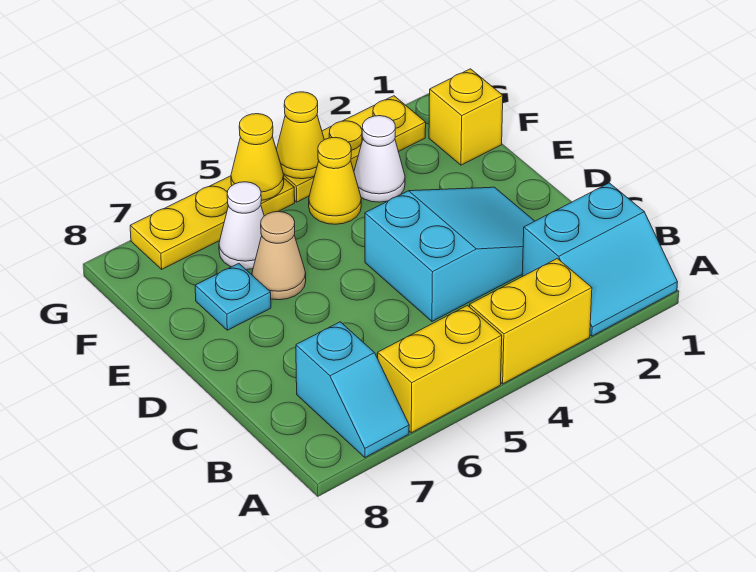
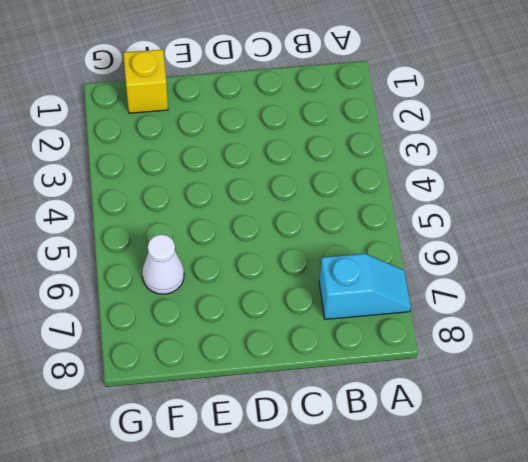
none -> cyan slope A1:B2 level 1 top B
none -> yellow brick A3:A4 level 1
none -> yellow brick A5:A6 level 1

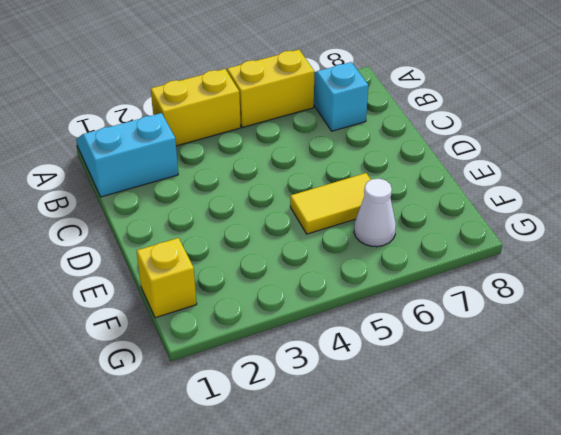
yellow tile E5:E6 level 1 -> tan cone E6 level 1
none -> cyan slope C2:D4 level 1 top 4
none -> cyan plate E7 level 1
none -> white cone F3 level 1

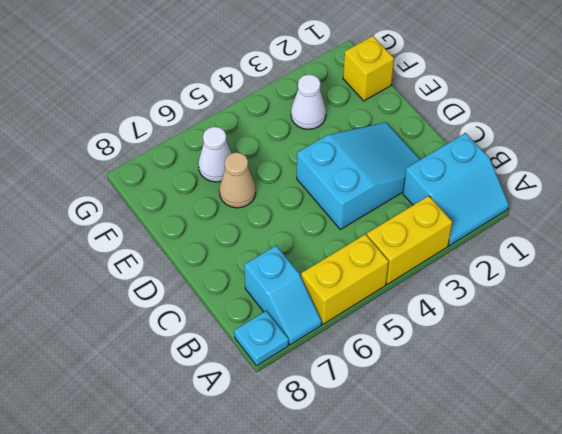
cyan plate A8 level 1 -> cyan plate E7 level 1
none -> yellow cone F4 level 1
none -> yellow plate G2:G4 level 1
none -> yellow plate G5:G7 level 1

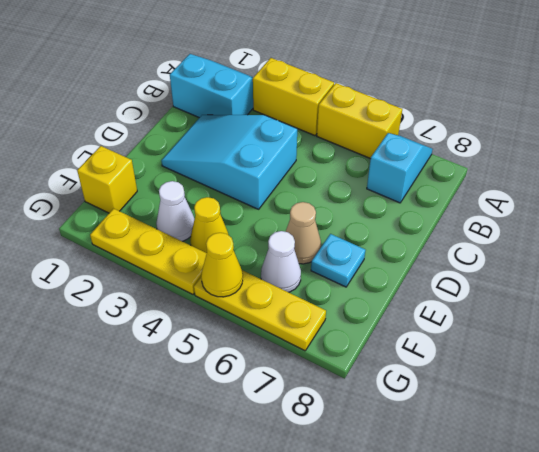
none -> yellow cone G4 level 2

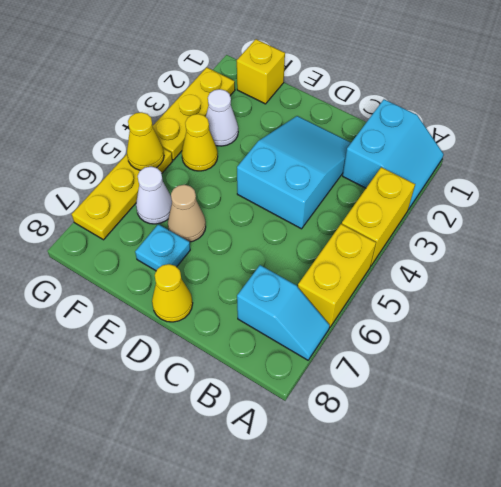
yellow cone D8 level 1 -> yellow cone G4 level 2

